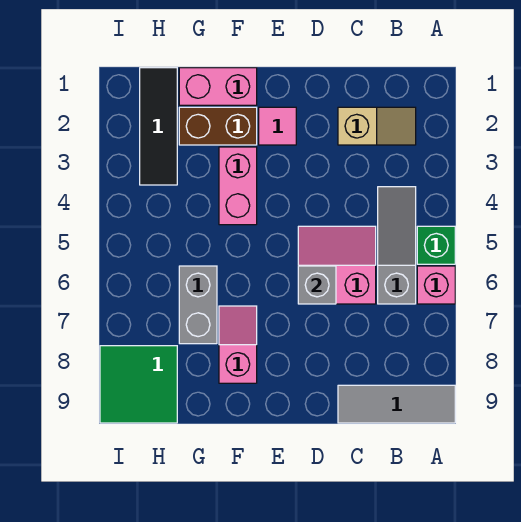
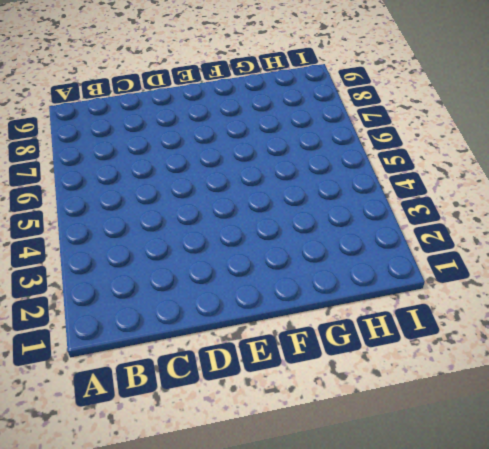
none -> green brick A5 level 1
none -> pink brick A6 level 1
none -> grey tile A9:C9 level 1

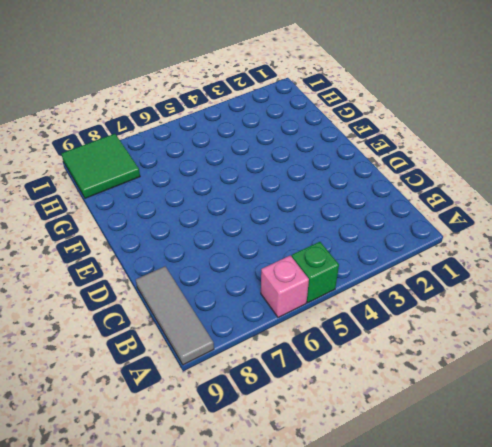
none -> tan slope B2:C2 level 1 top C
none -> grey slope B4:B6 level 1 top 6
none -> pink slope C5:D6 level 1 top 6

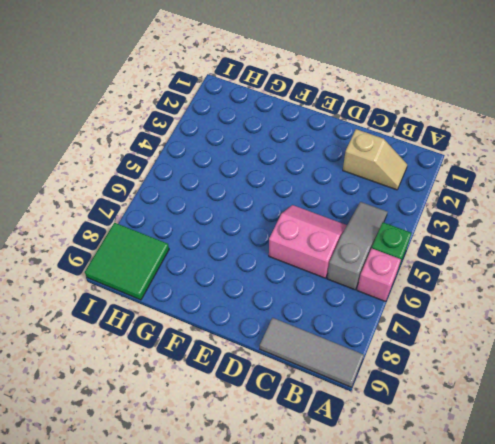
none -> pink tile E2 level 1
none -> pink brick F1:G1 level 1
none -> brown brick F2:G2 level 1

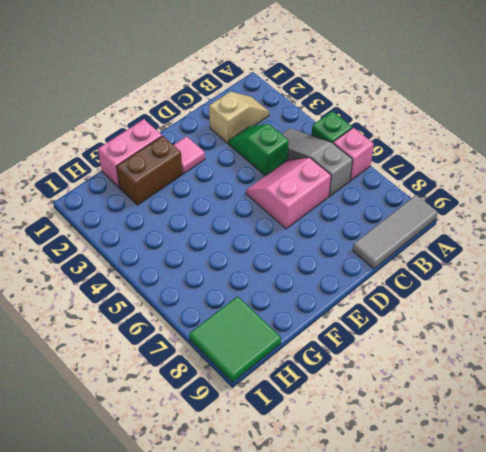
green slope C3:C4 level 1 top 4 -> none
none -> pink brick F3:F4 level 1
none -> pink slope F7:F8 level 1 top 8
none -> grey brick G6:G7 level 1

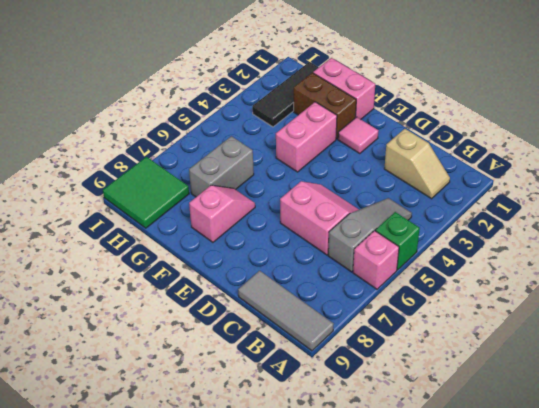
none -> grey brick D6 level 2

